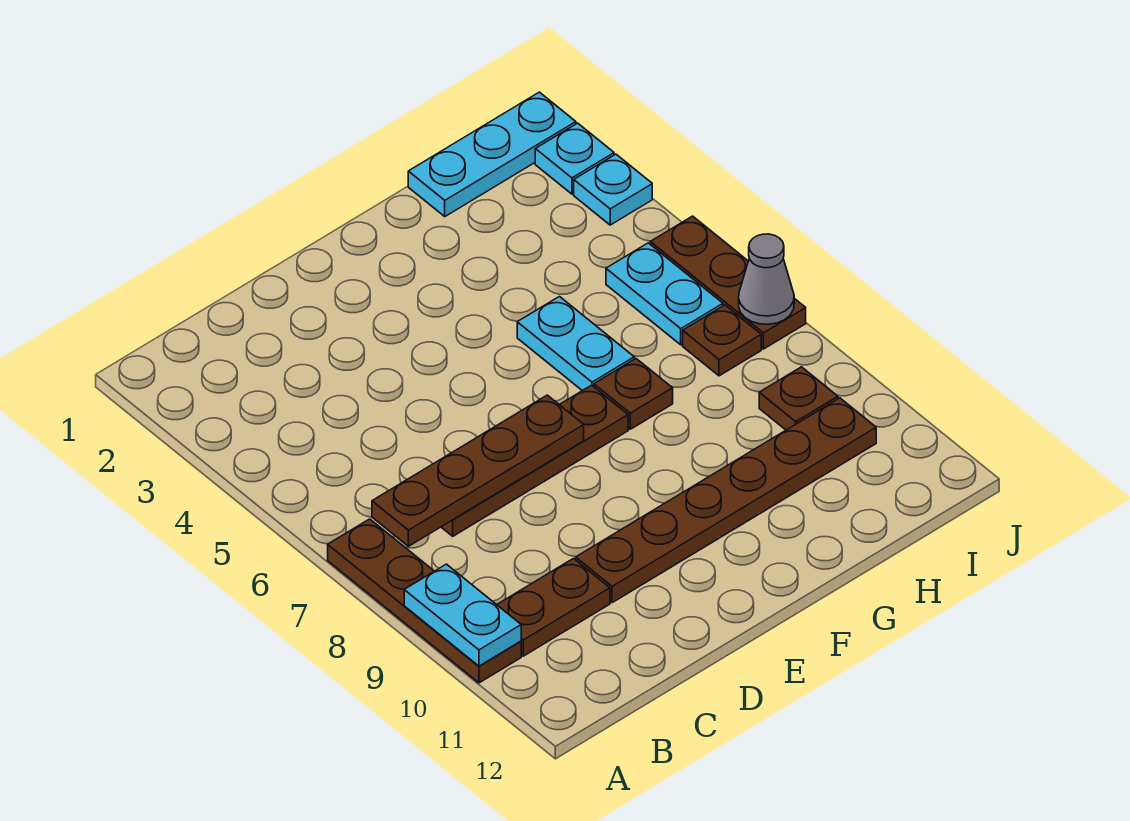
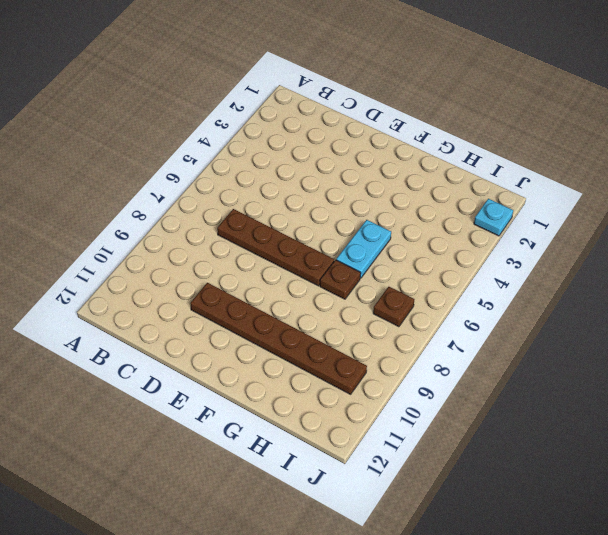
none -> brown plate A7:A10 level 1
none -> brown plate B10:C10 level 1
none -> cyan plate H1:J1 level 1

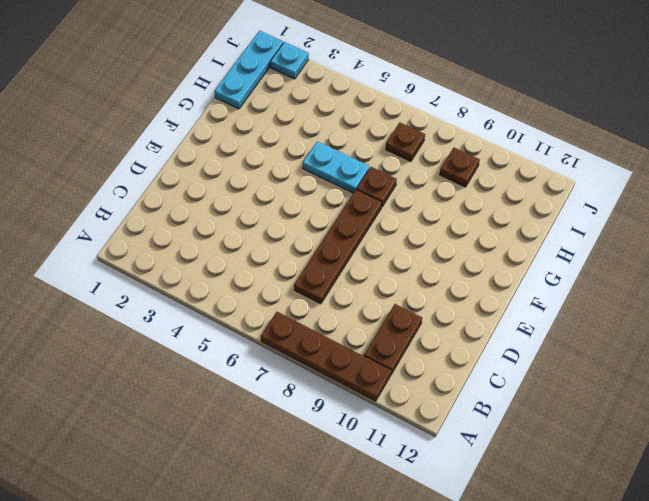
none -> brown plate D10:I10 level 1
none -> cyan plate I5:I6 level 1
none -> cyan plate J3 level 1

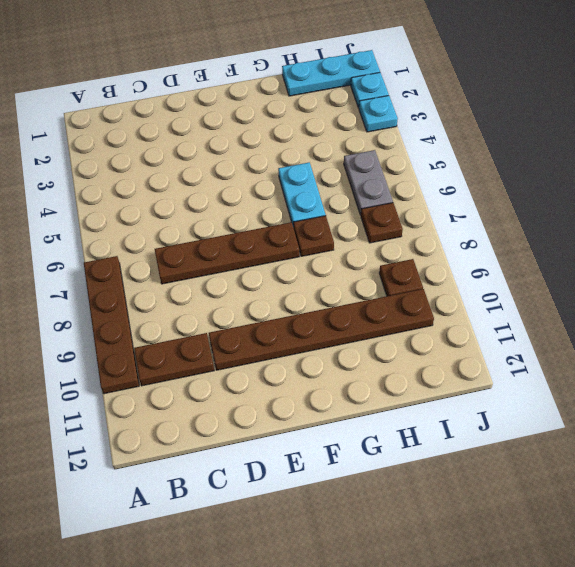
grey plate I5:I6 level 1 -> cyan plate I5:I6 level 1
none -> brown plate J5:J7 level 1
none -> cyan plate A9:A10 level 2
none -> brown plate B7:E7 level 2

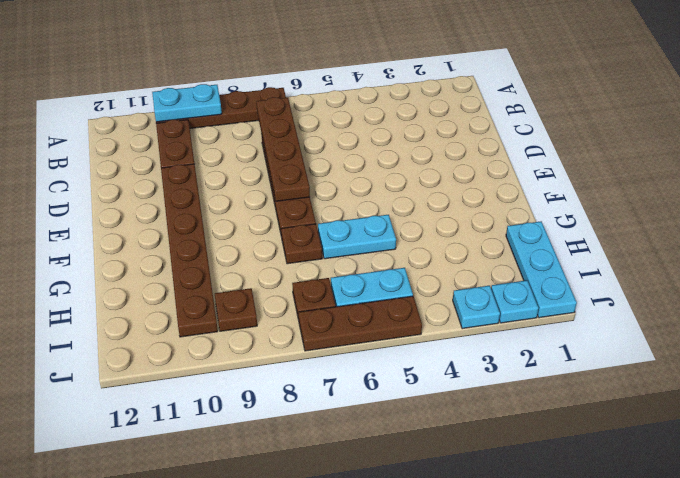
none -> grey cone J7 level 2

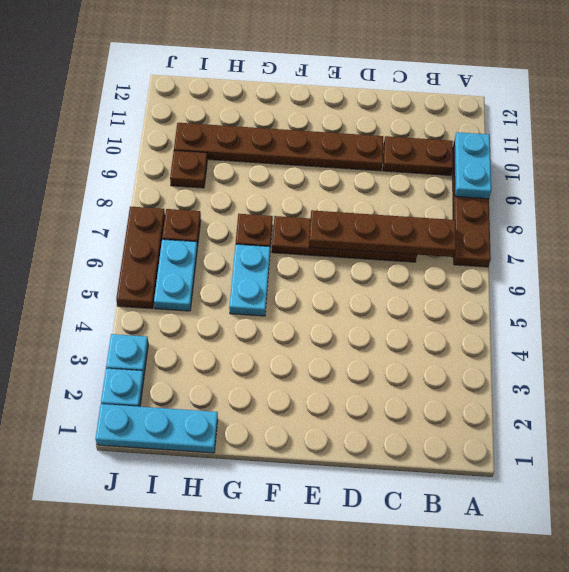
none -> grey cone J7 level 2

